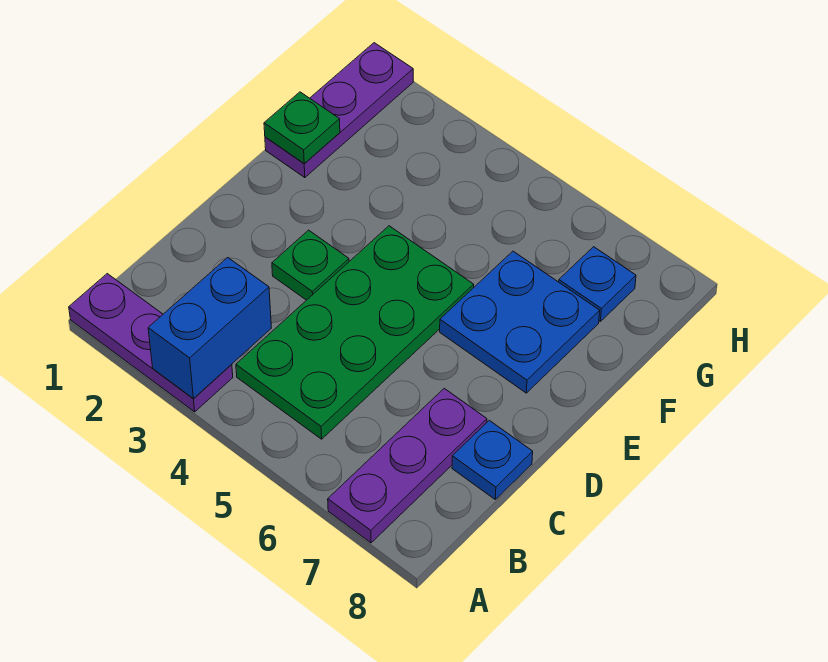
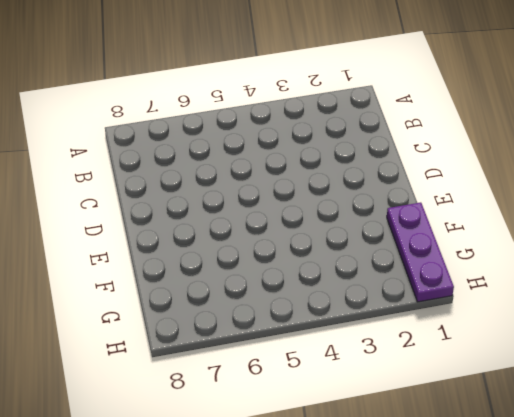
none -> purple plate A1:A3 level 1
none -> purple plate A7:C7 level 1

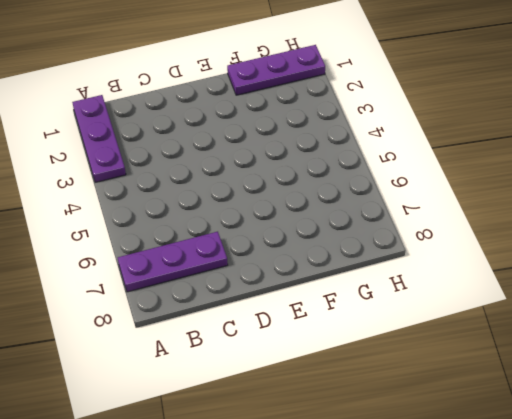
none -> green plate B4:E5 level 1
none -> blue plate C8 level 1

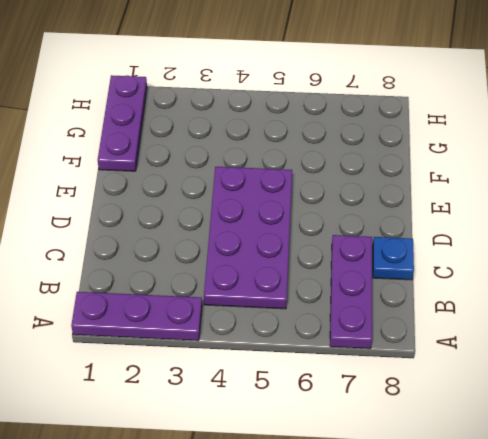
purple plate B4:E5 level 1 -> green plate B4:E5 level 1
none -> green plate D3 level 1
none -> blue plate E6:F7 level 1

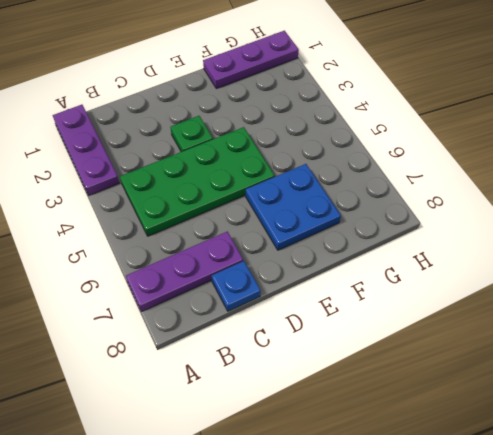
none -> blue plate G7 level 1
none -> blue brick A3:B3 level 2

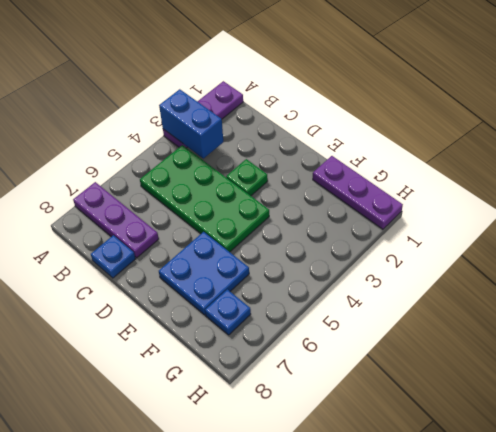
none -> green plate F1 level 2

